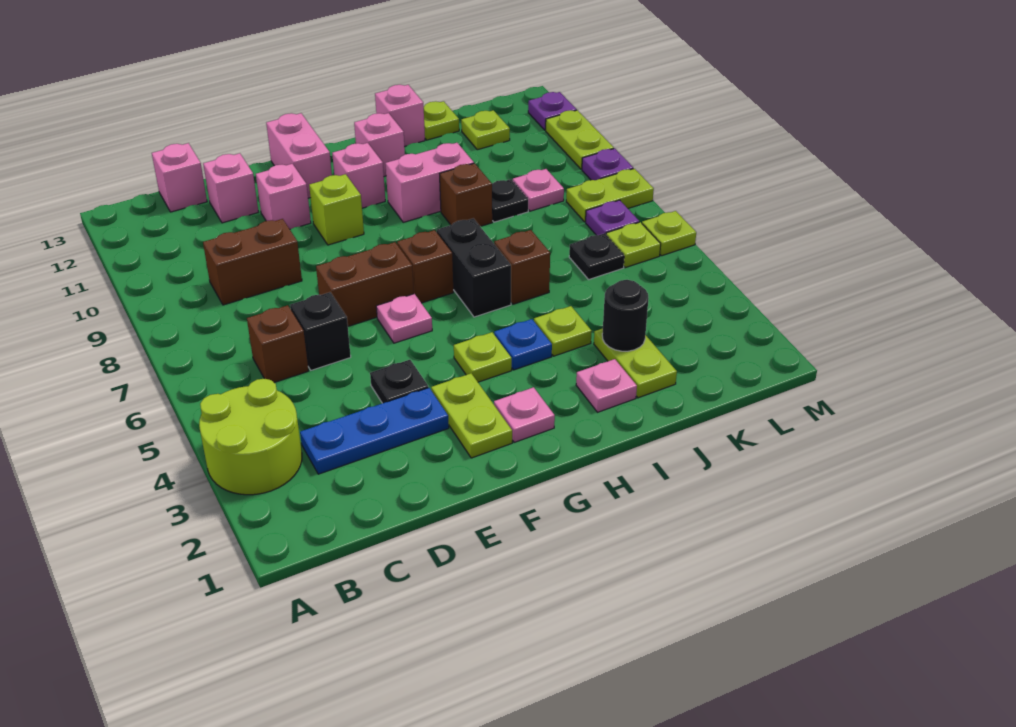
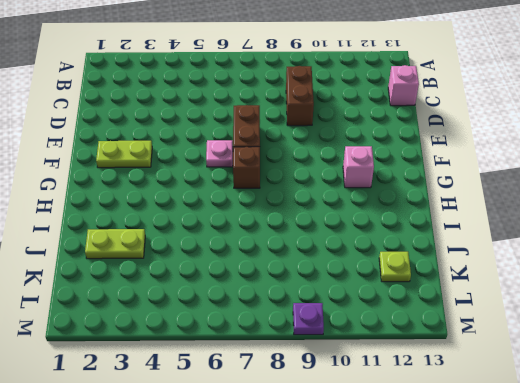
none -> lime round brick A3:B4 level 1
none -> blue plate C3:E3 level 1
none -> brown brick C6 level 1
none -> black brick D6 level 1

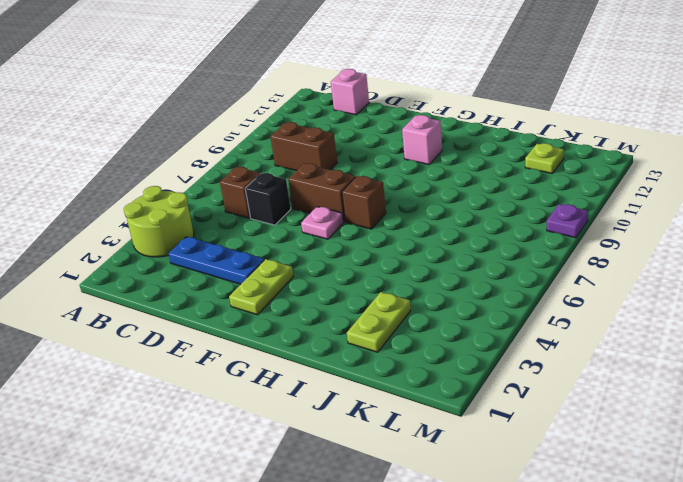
none -> pink brick D12 level 1
none -> black plate E4 level 1
none -> pink brick E11 level 1
none -> lime brick F10 level 1

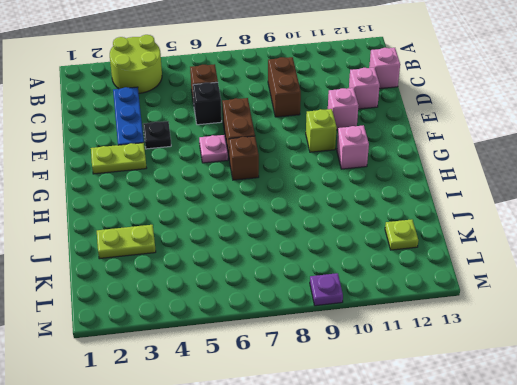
none -> pink brick F12:F13 level 1
none -> pink plate G2 level 1
none -> lime plate G4 level 1
none -> blue plate H4 level 1

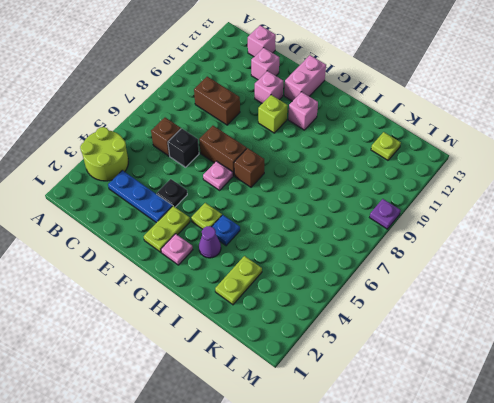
purple cone H3 level 1 -> none
none -> black brick H6:H7 level 1
none -> pink brick H10:I10 level 1
none -> pink brick H12 level 1
none -> pink plate I2 level 1

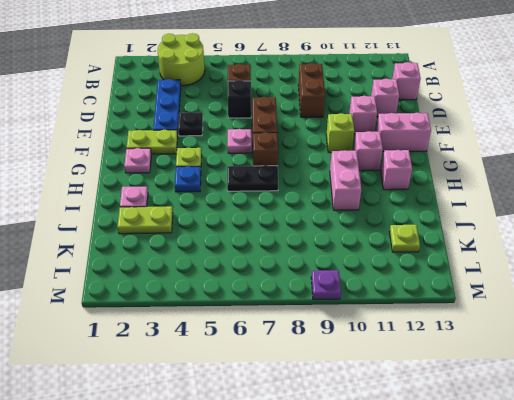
black plate H6:H7 level 1 -> black brick H6:H7 level 1
none -> lime plate I4 level 1
none -> brown brick I6 level 1
none -> brown brick I9 level 1
none -> pink brick I13 level 1

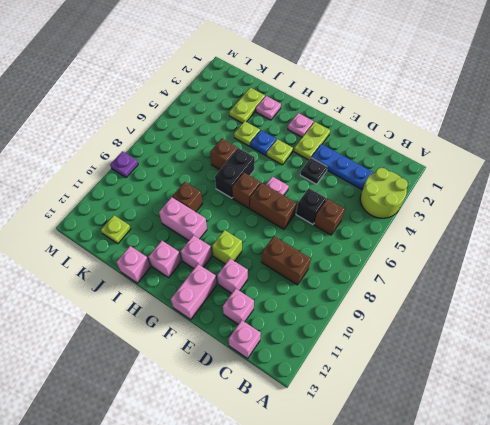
none -> black plate J9 level 1
none -> lime plate J13 level 1
none -> black plate K6 level 1
none -> pink plate K9 level 1

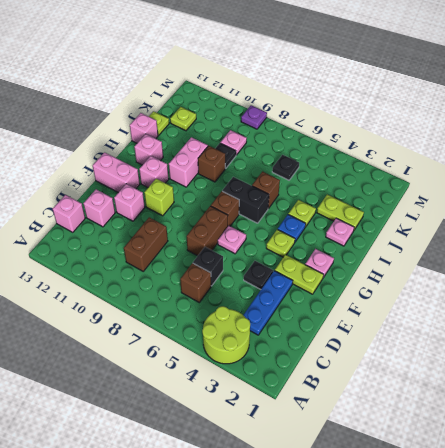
none -> lime plate L6 level 1
none -> purple plate L7 level 1
none -> lime plate L8:M8 level 1
none -> lime plate M6 level 1

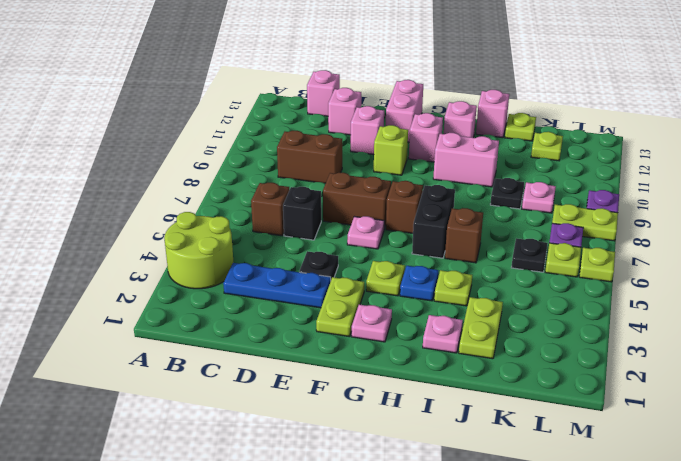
none -> brown brick I9 level 1
none -> lime plate M10:M11 level 1
none -> purple plate M12 level 1
none -> black round brick J3 level 2

